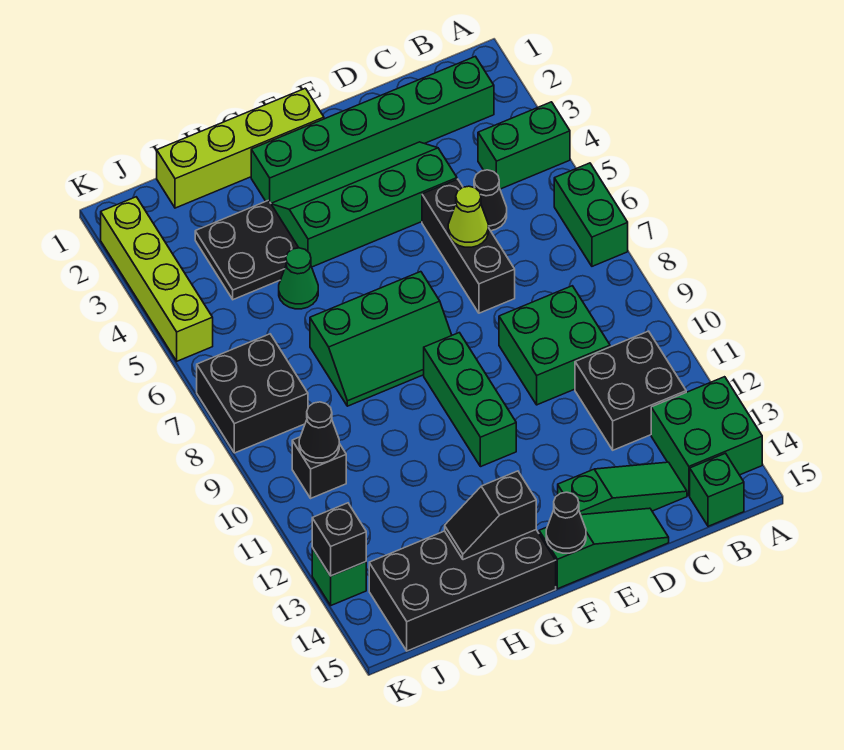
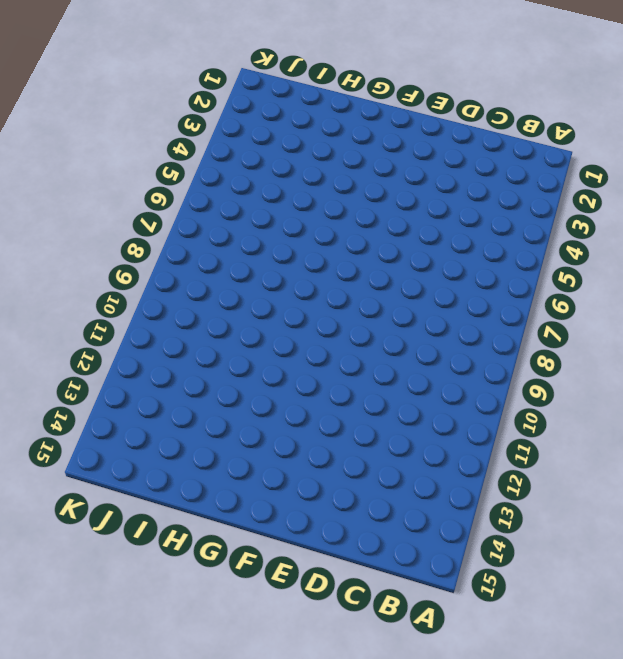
none -> green brick A4:B4 level 1
none -> green brick A6:A7 level 1
none -> green brick A13:B14 level 1

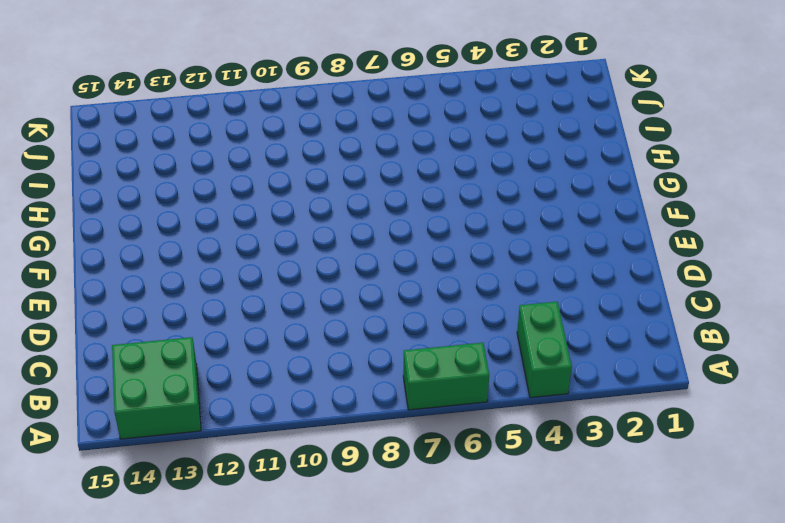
none -> green brick B2:G2 level 1
none -> black brick B11:C12 level 1
none -> green brick B15 level 1

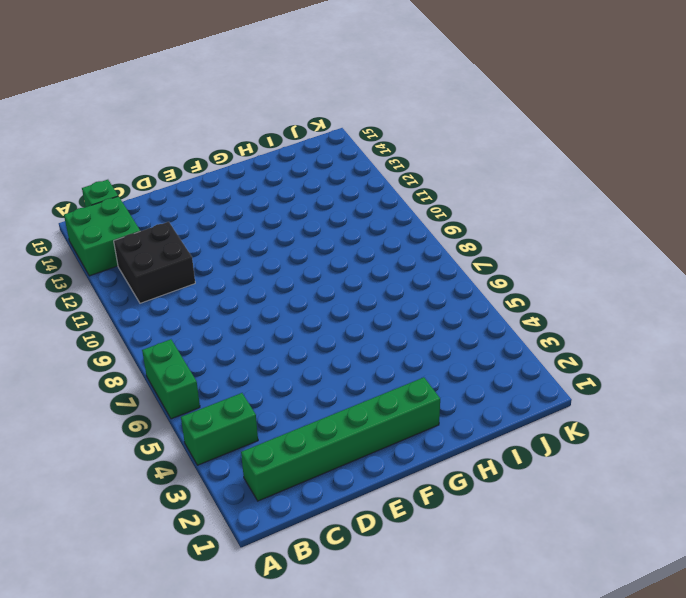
none -> black cone C5 level 1
none -> green brick C9:D10 level 1
none -> green slope C14:E14 level 1 top E

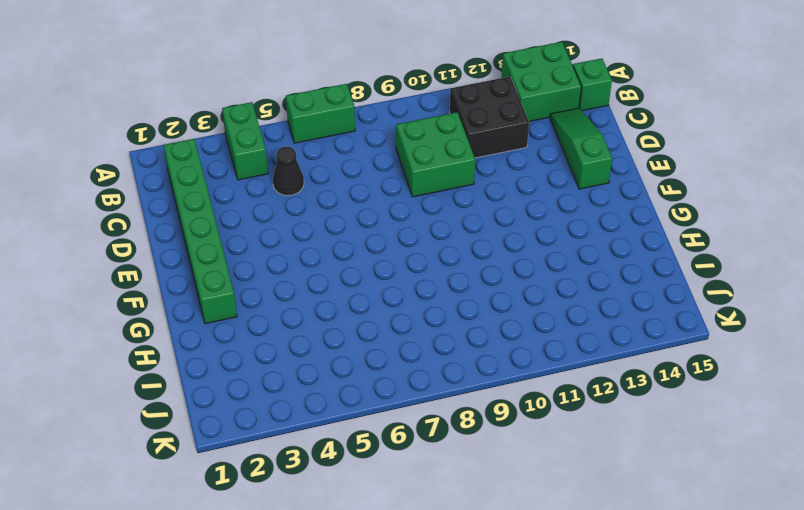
none -> green slope D3:G4 level 1 top 4
none -> black brick D5:D7 level 1
none -> green slope D15:F15 level 1 top F

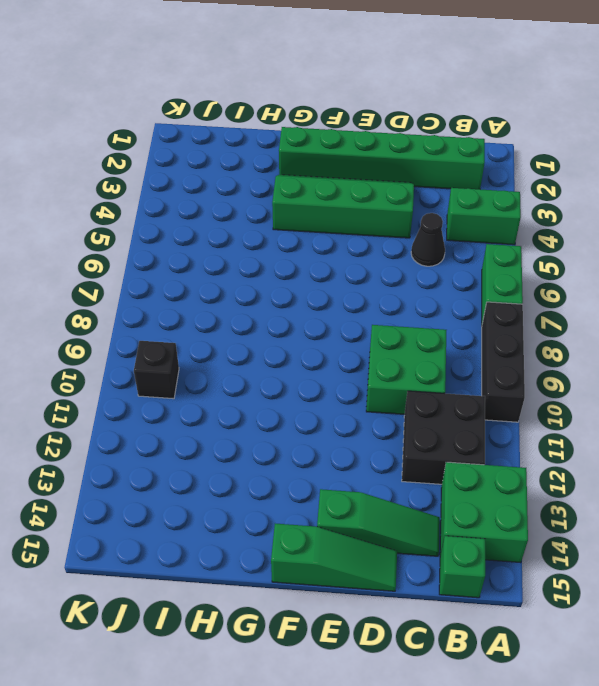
black brick A8:A10 level 1 -> black brick D5:D7 level 1
none -> lime brick F1:I1 level 1
none -> green slope F7:H8 level 1 top 7
none -> green brick F9:F11 level 1

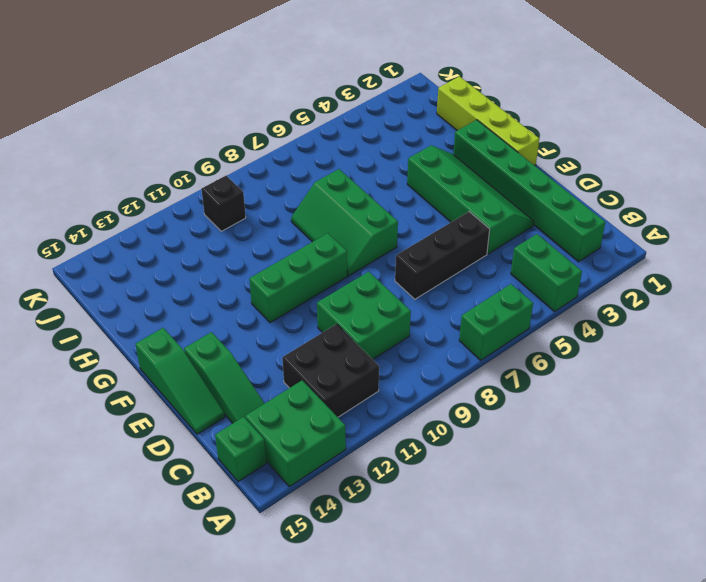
none -> black cone C5 level 1
none -> black brick G14:J15 level 1
none -> black plate H3:I4 level 1

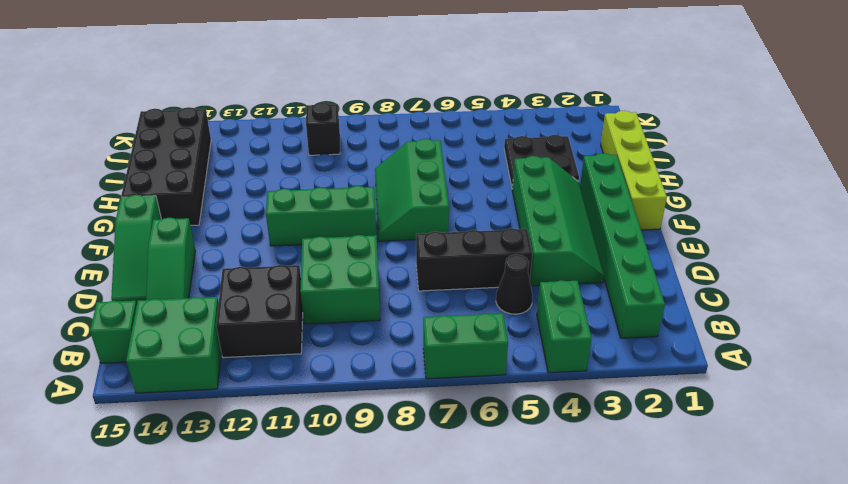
none -> green cone H5 level 1
none -> black brick J7:K8 level 1
none -> lime brick K2:K5 level 1

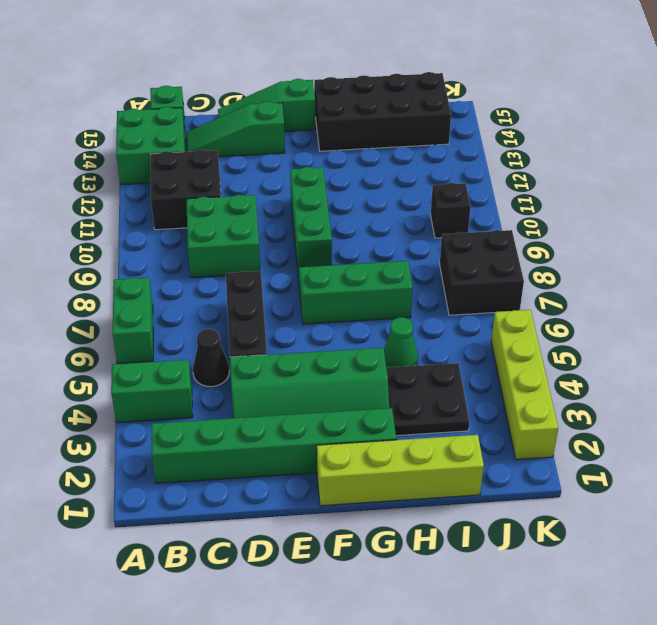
none -> green brick K13 level 1
none -> lime cone D6 level 2
none -> black cone F15 level 2

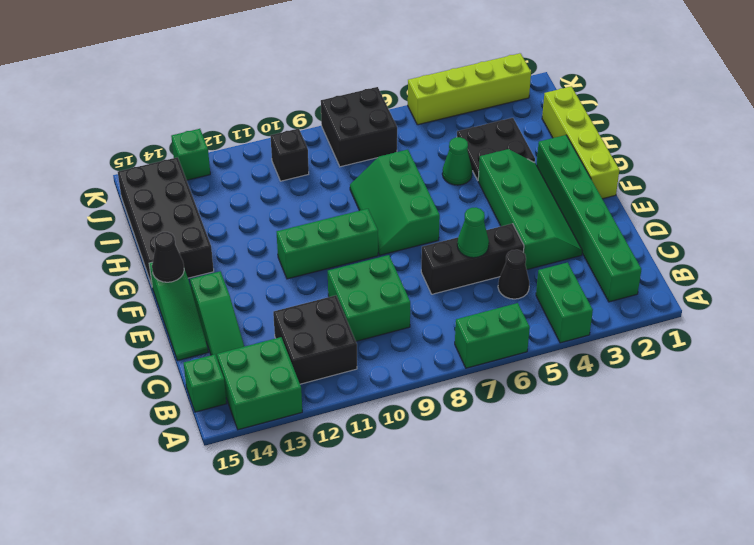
green cone D6 level 2 -> lime cone D6 level 2
none -> black slope G14:H14 level 2 top G
none -> black cone J10 level 2
none -> black brick K13 level 2

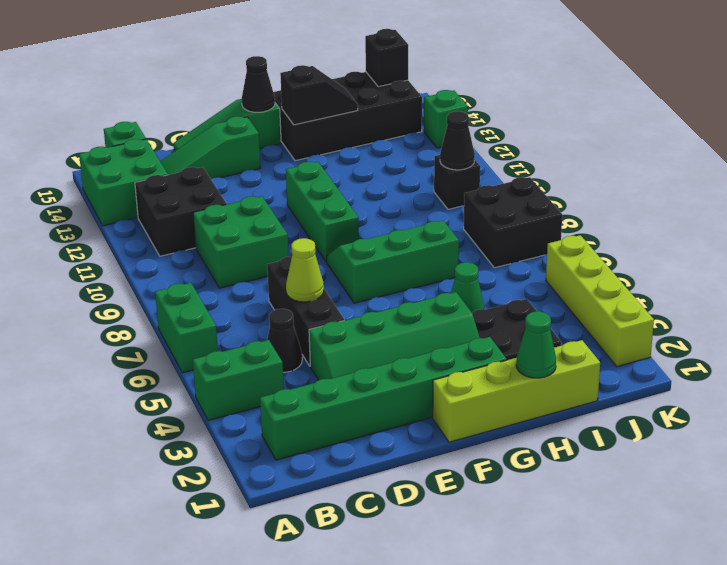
green cone H1 level 2 -> none
black brick J15 level 2 -> black brick K13 level 2

